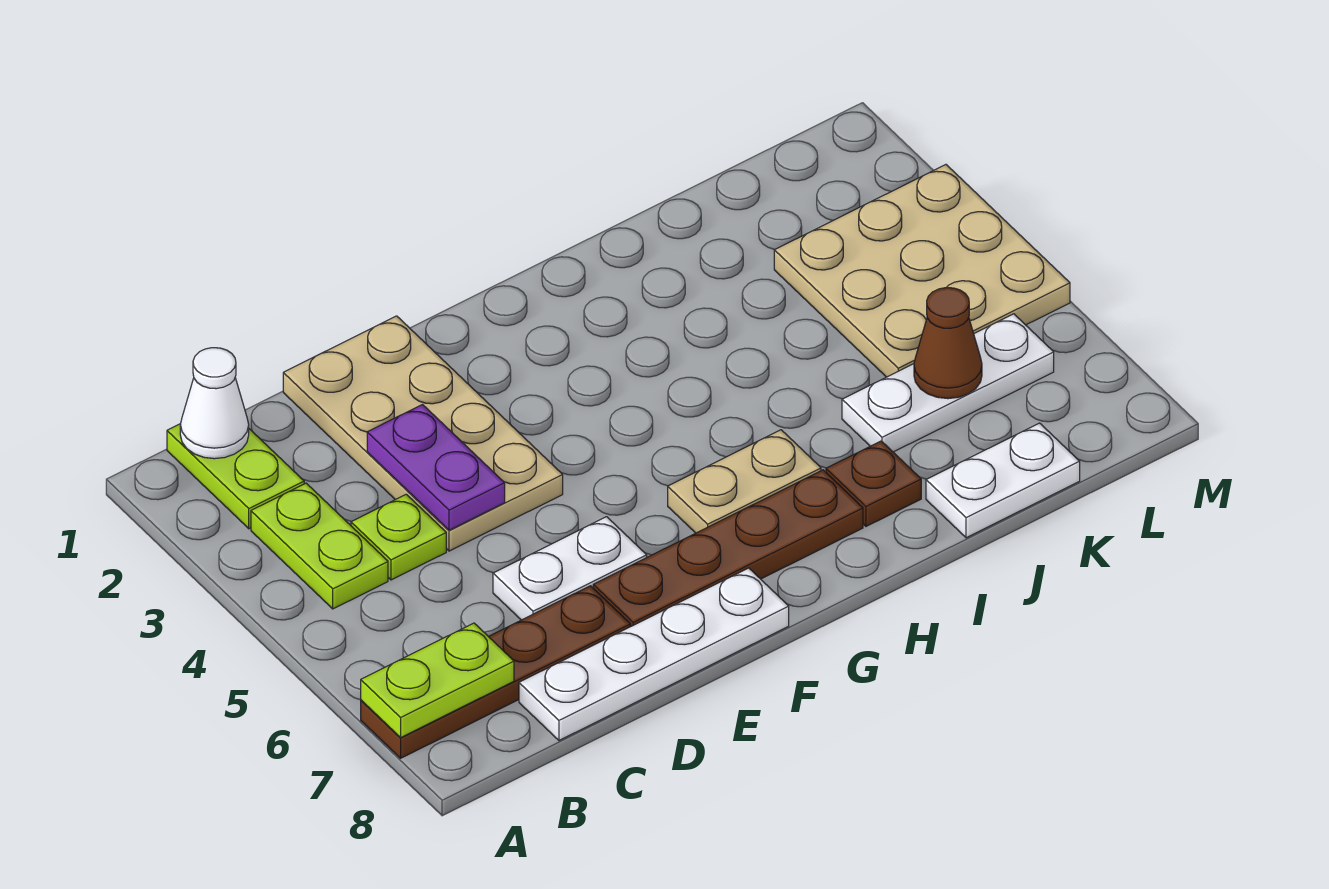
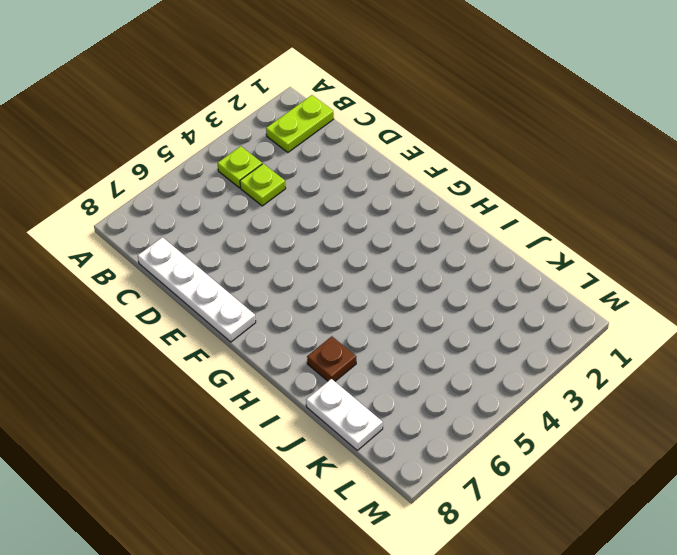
lime plate B4 level 1 -> lime plate B3:B4 level 1
none -> brown plate A7:D7 level 1
none -> tan plate D1:E4 level 1
none -> white plate D6:E6 level 1

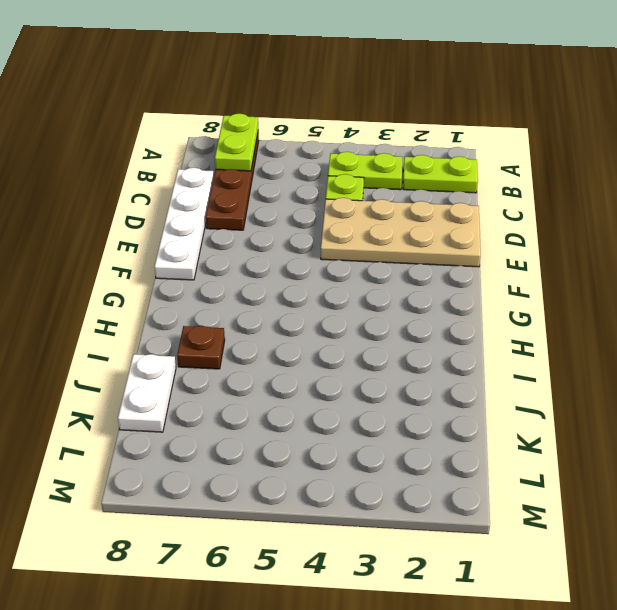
none -> white plate D6:E6 level 1
none -> brown plate E7:H7 level 1
none -> tan plate G6:H6 level 1

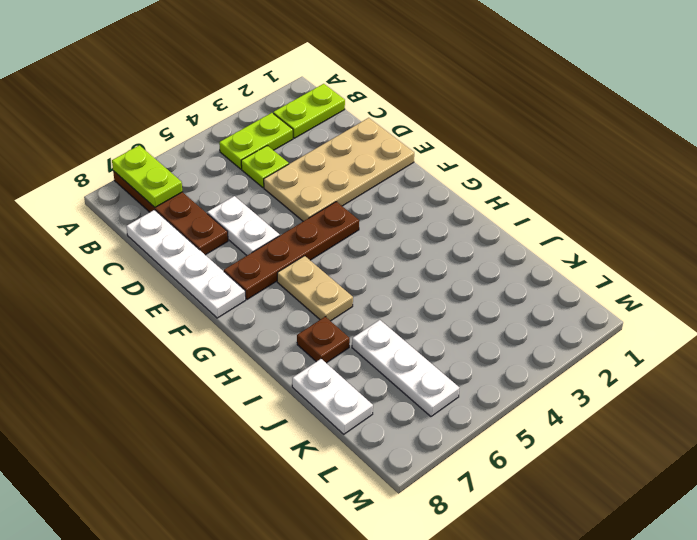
brown plate F4:F7 level 1 -> brown plate E7:H7 level 1
none -> tan plate K3:M5 level 1
none -> white cone B1 level 2
none -> purple plate D3:D4 level 2

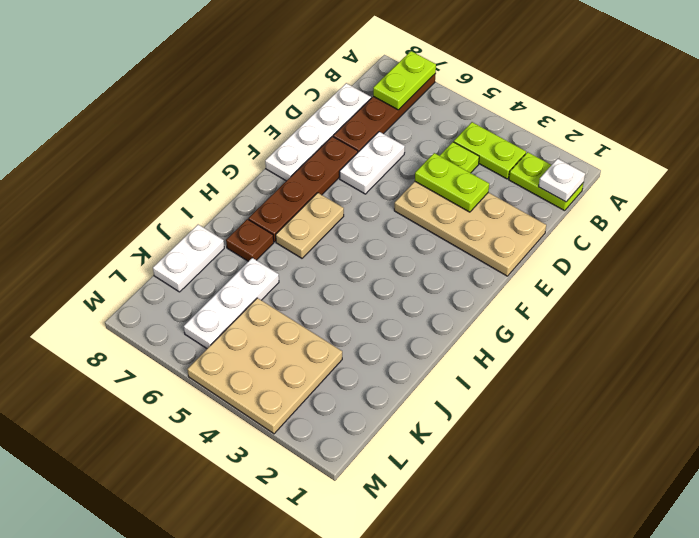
white plate B1 level 2 -> white cone B1 level 2
lime plate D3:D4 level 2 -> purple plate D3:D4 level 2
none -> brown cone K6 level 2

